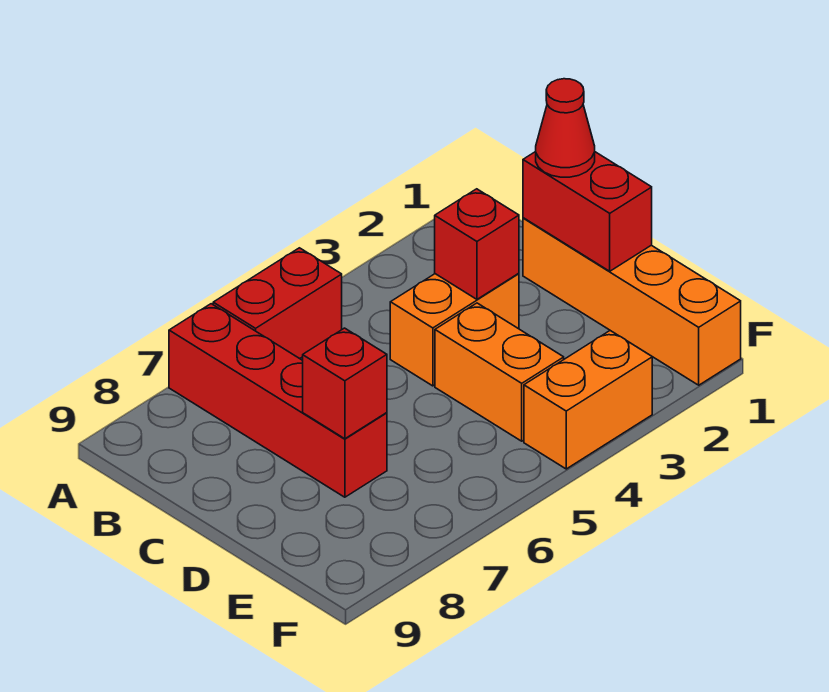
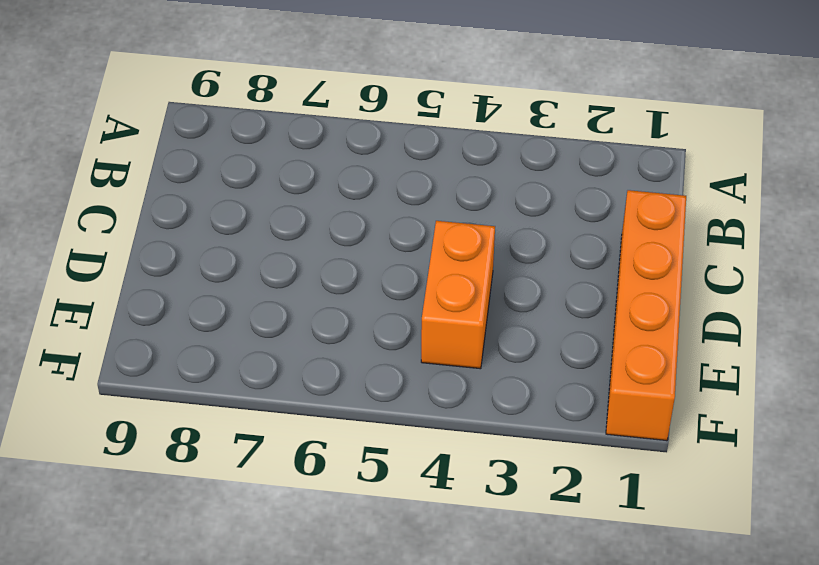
none -> red brick A5:A6 level 1
none -> red brick A7:D7 level 1

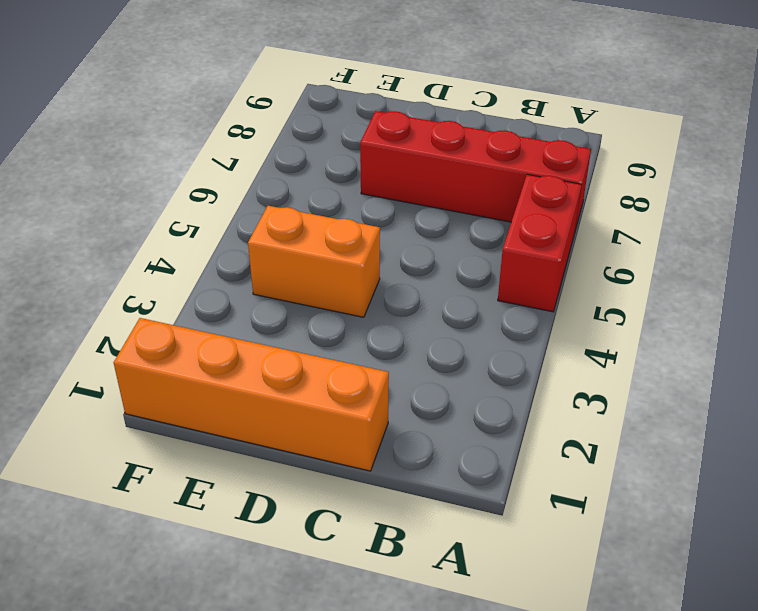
none -> orange brick C3:C4 level 1
none -> orange brick F3:F4 level 1

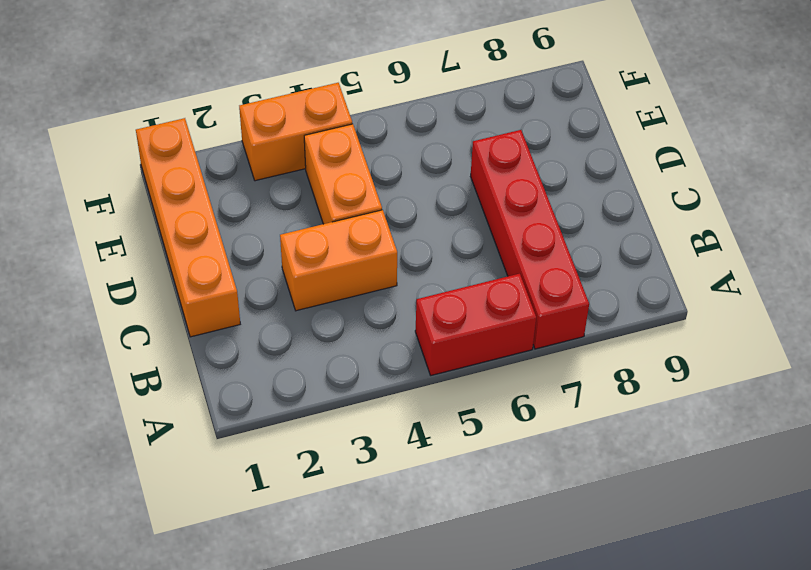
none -> red brick C1:D1 level 2
none -> red brick C3 level 2

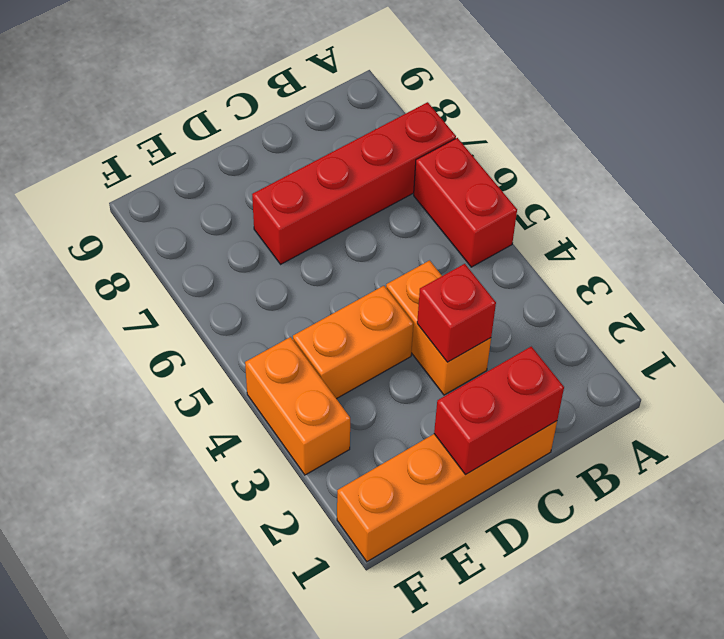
none -> red brick D7 level 2
none -> red cone C1 level 3

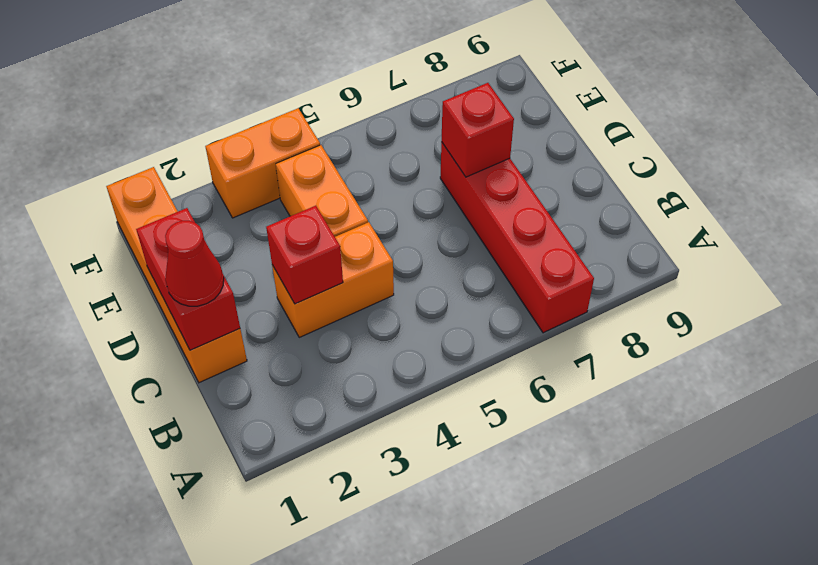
none -> red brick A5:A6 level 1

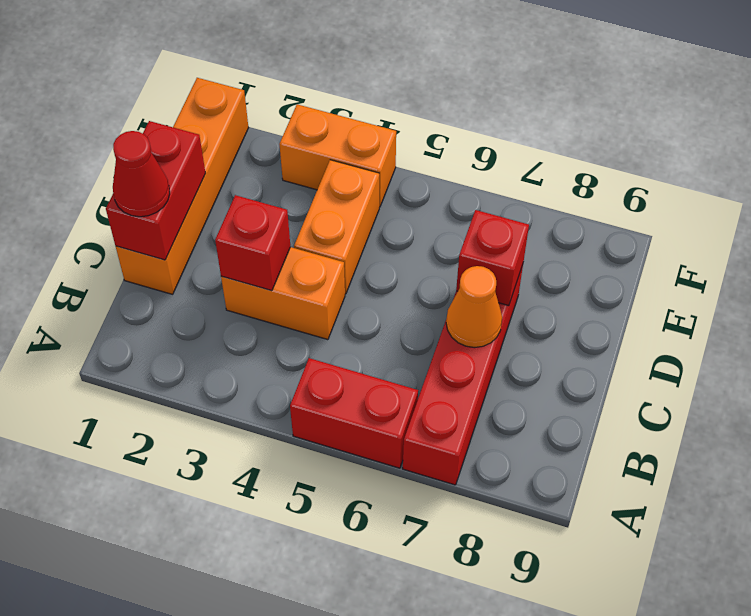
orange cone C7 level 2 -> none

